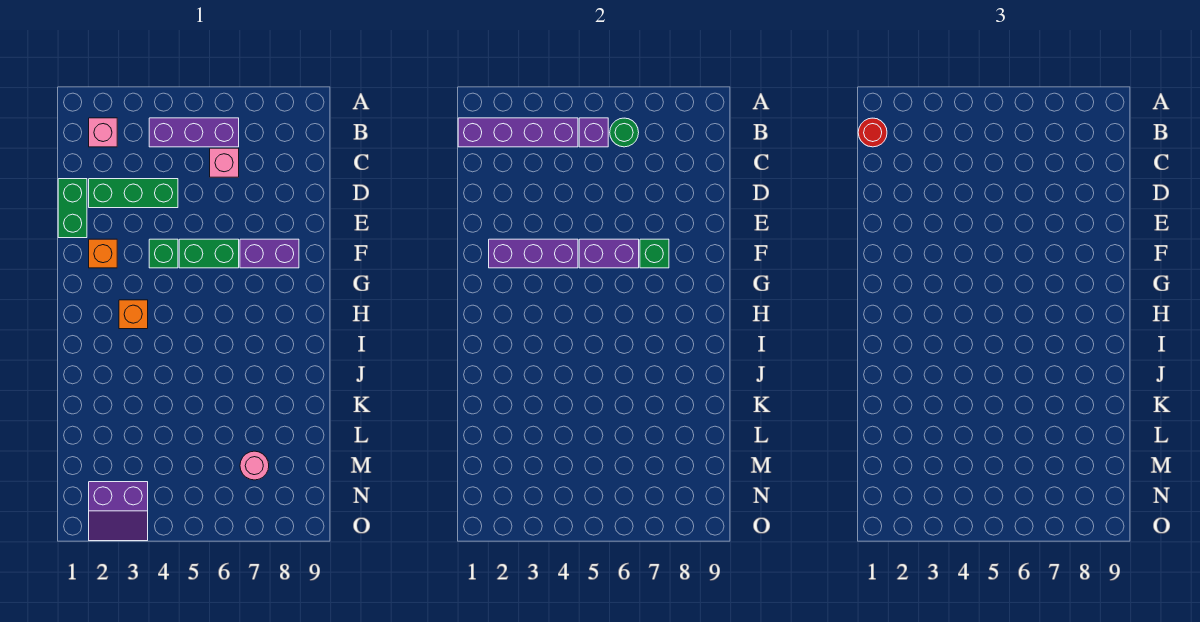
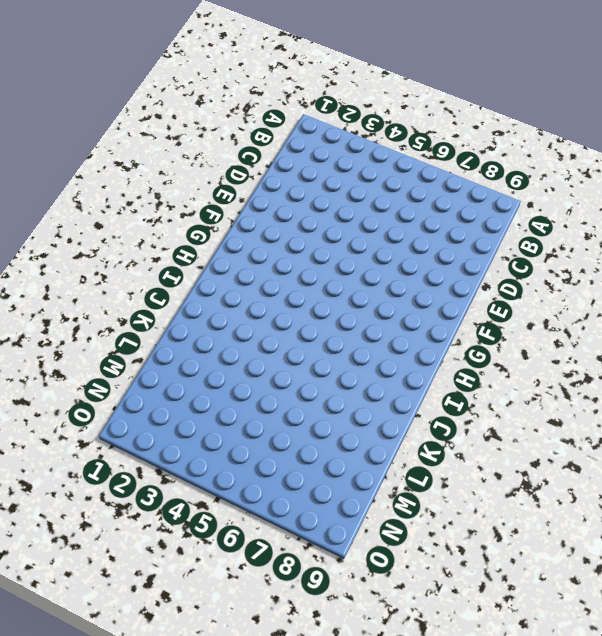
none -> pink brick B2 level 1
none -> purple brick B4:B6 level 1
none -> pink brick C6 level 1

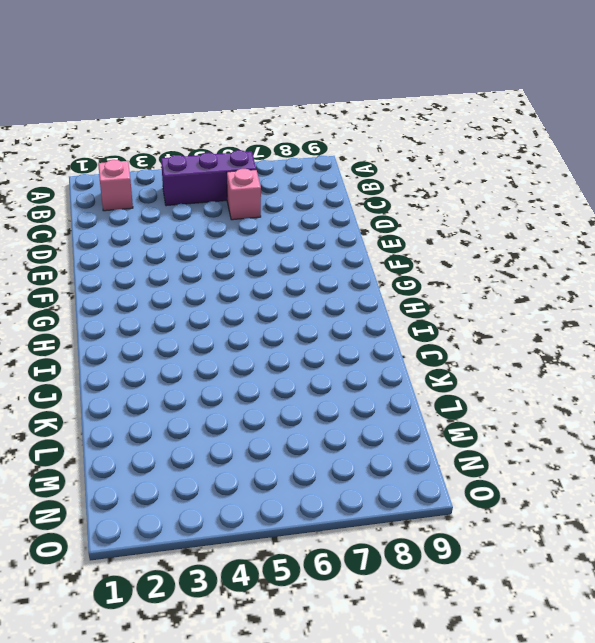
none -> green brick D1:E1 level 1
none -> green brick D2:D4 level 1
none -> orange brick F2 level 1

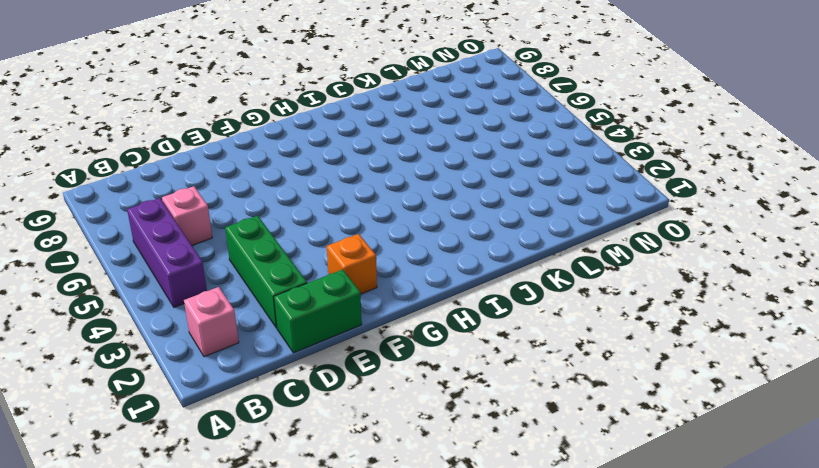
none -> green brick F4 level 1
none -> green brick F5:F6 level 1
none -> purple brick F7:F8 level 1

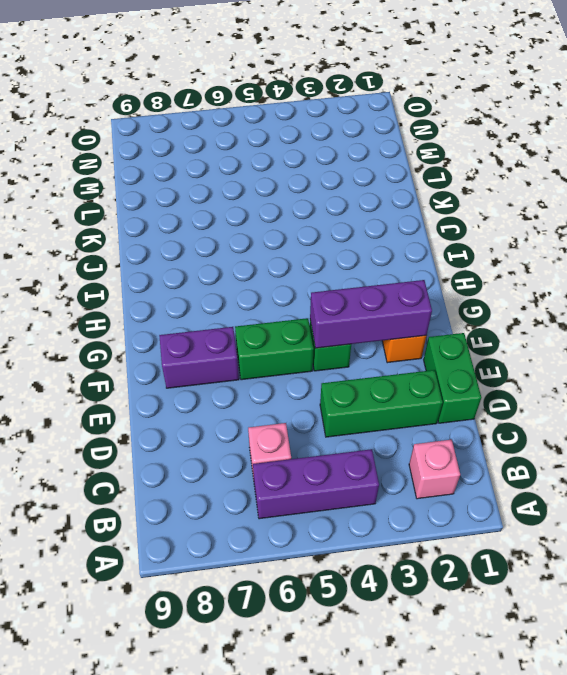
none -> orange brick H3 level 1
none -> pink round brick M7 level 1
none -> purple slope N2:O3 level 1 top N

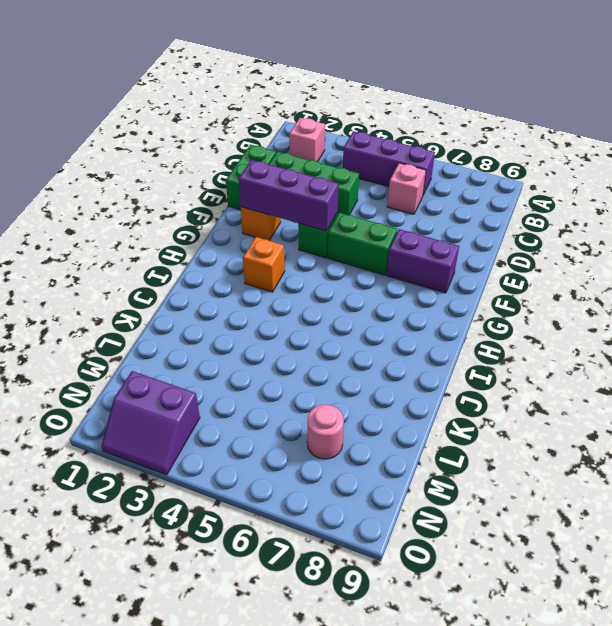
none -> purple brick B1:B4 level 2
none -> purple brick B5 level 2
none -> green round brick B6 level 2

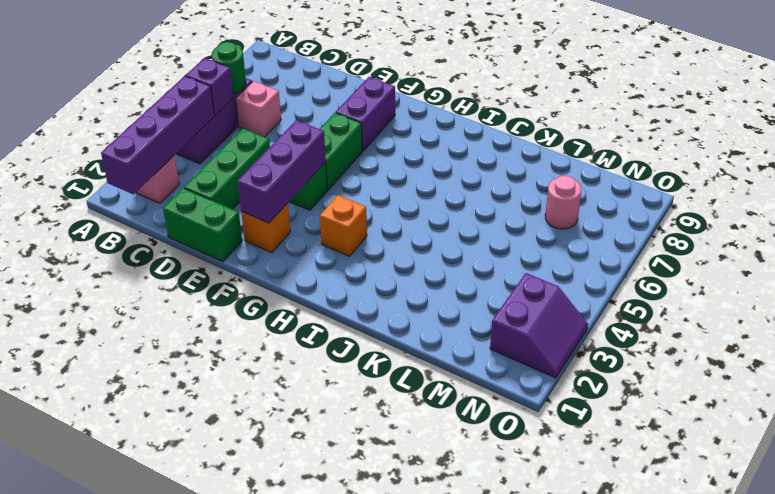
none -> purple brick F5:F6 level 2
none -> green brick F7 level 2
none -> red round brick B1 level 3

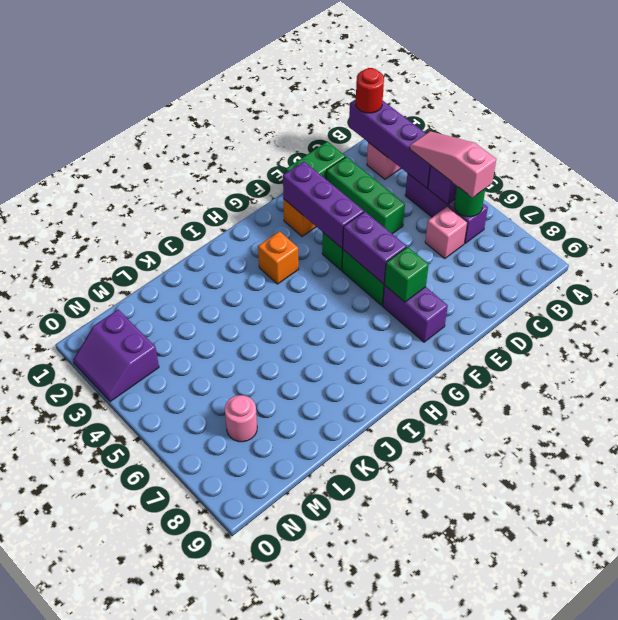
pink slope B4:B6 level 3 top 6 -> none

